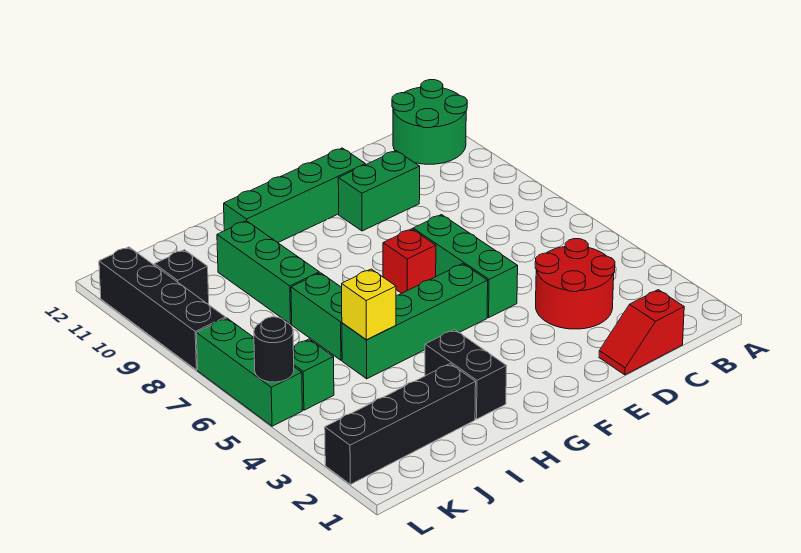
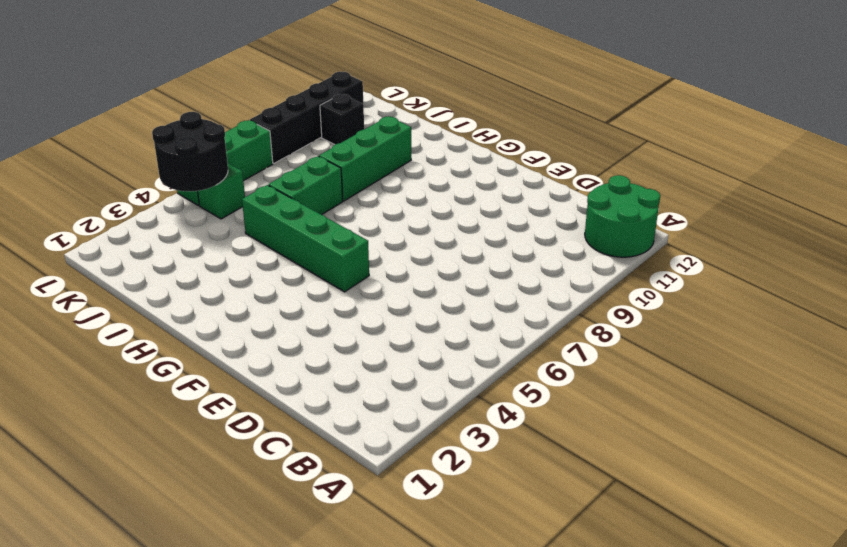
black round brick K4:L5 level 2 -> black round brick L5 level 2
none -> red slope C1:D1 level 1 top C
none -> red round brick C3:D4 level 1
none -> green brick D10:E10 level 1

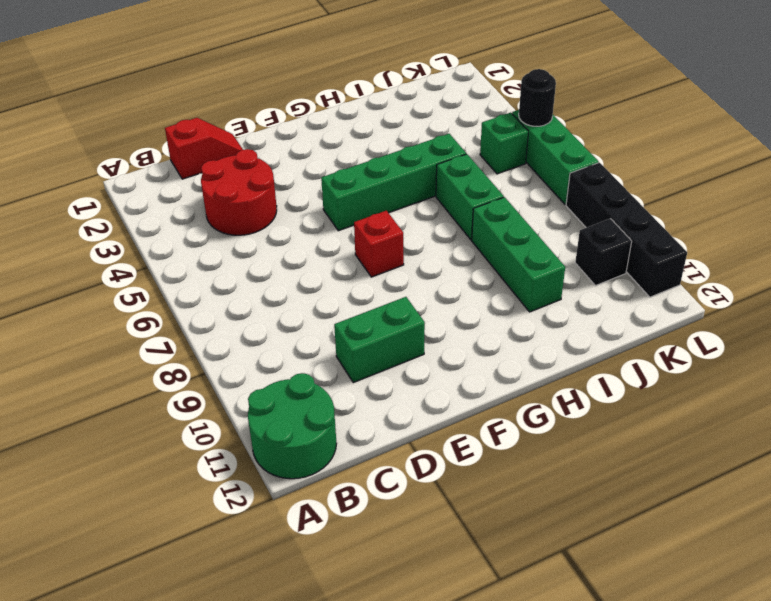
none -> green brick E5:E7 level 1
none -> green brick E11:H11 level 1
none -> black brick H2:H3 level 1

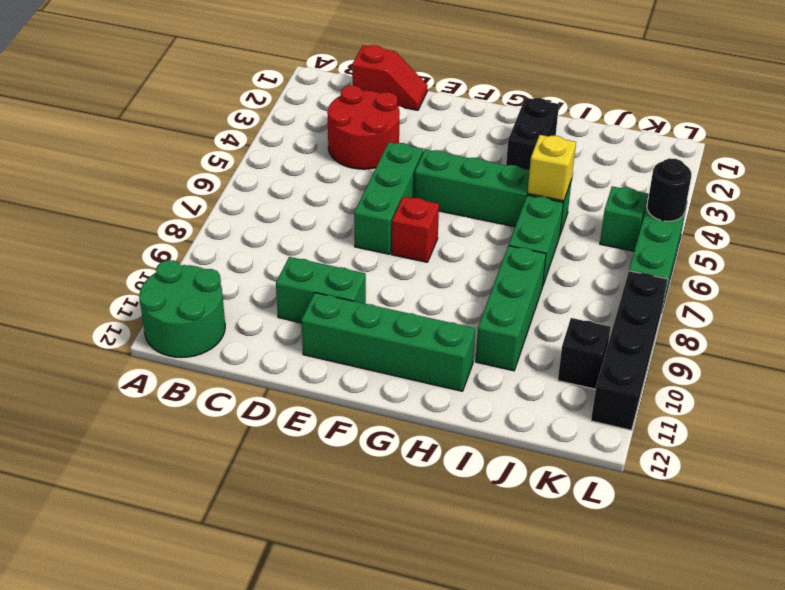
none -> black brick I2:L2 level 1

